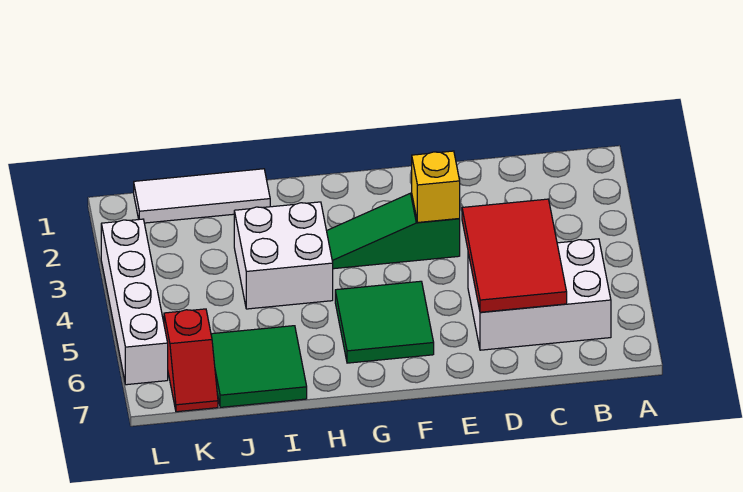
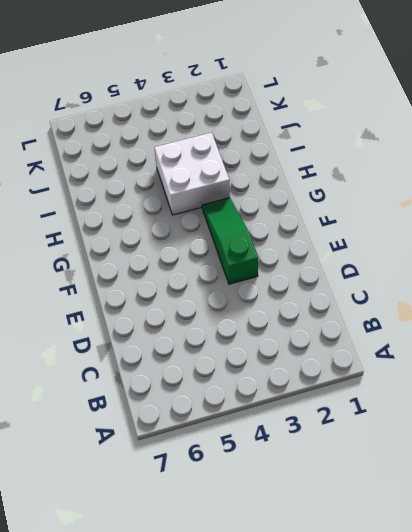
none -> white brick B5:D6 level 1
none -> green tile F5:G6 level 1

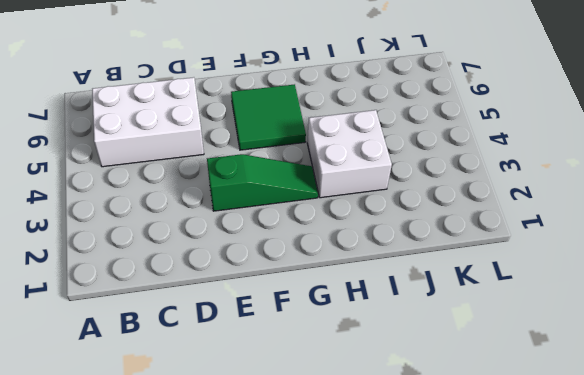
none -> white tile I1:K1 level 1
none -> green tile I6:J7 level 1

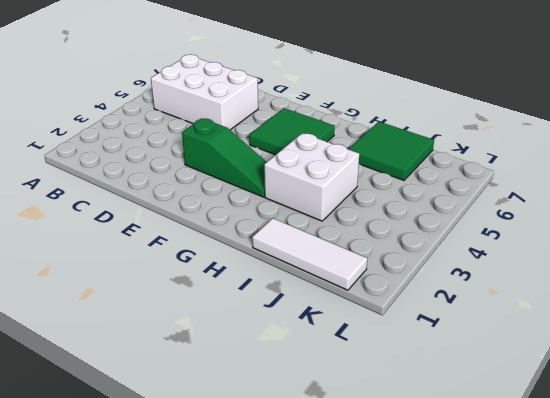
none -> red slope K6:K7 level 1 top 6
none -> white brick L3:L6 level 1

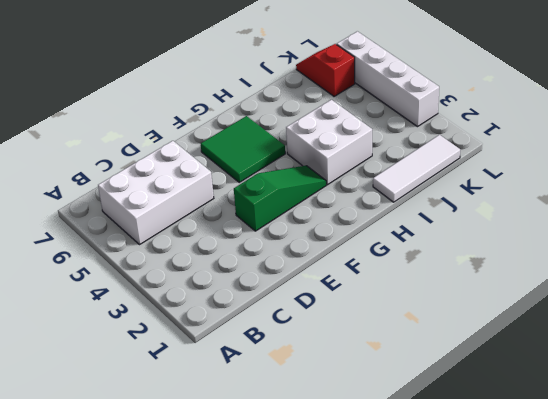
none -> green tile I6:J7 level 1
none -> red tile C4:D6 level 2

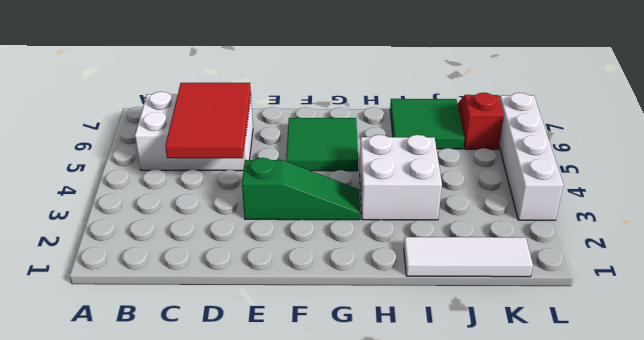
none -> yellow brick E3 level 2

